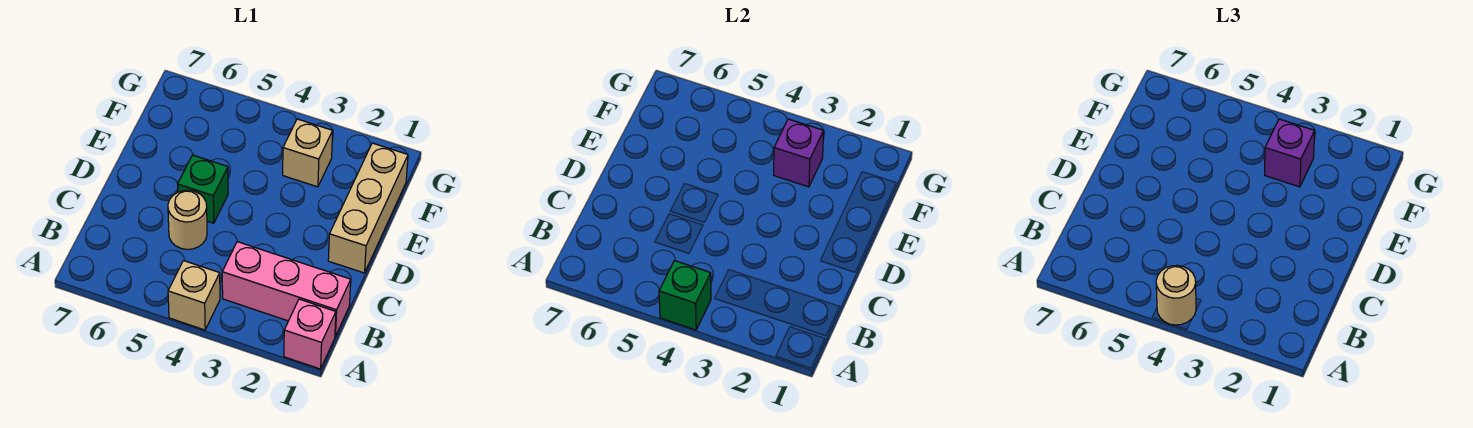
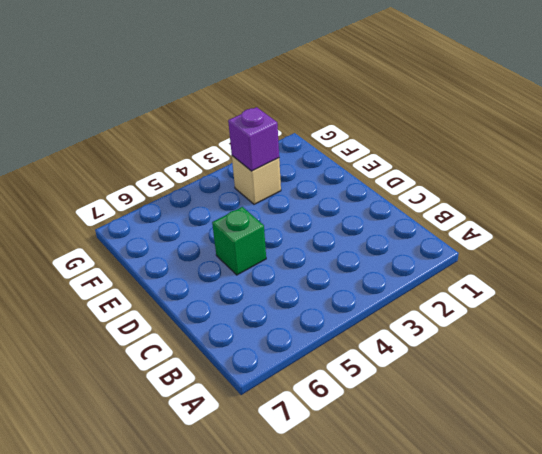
none -> pink brick A1 level 1
none -> tan brick A4 level 1

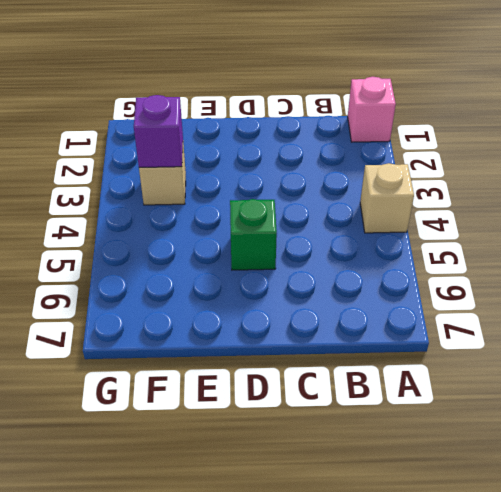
none -> pink brick B1:B3 level 1
none -> tan round brick C5 level 1

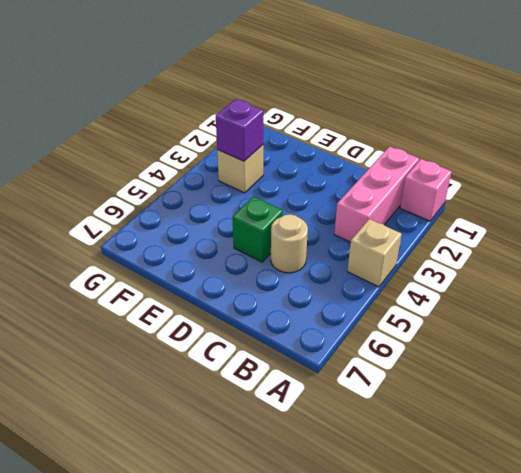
none -> tan brick D1:F1 level 1
none -> green brick A4 level 2

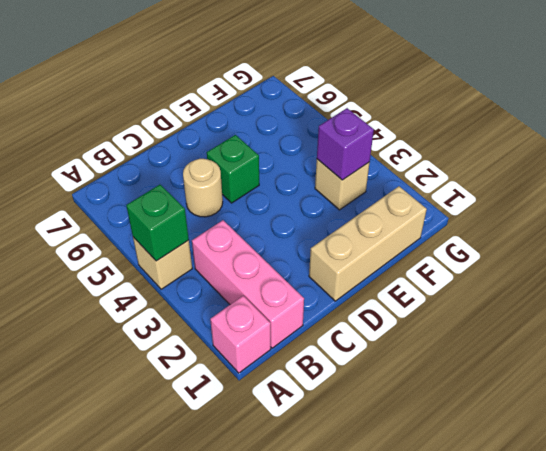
none -> tan round brick A4 level 3
none -> purple brick F3 level 3

